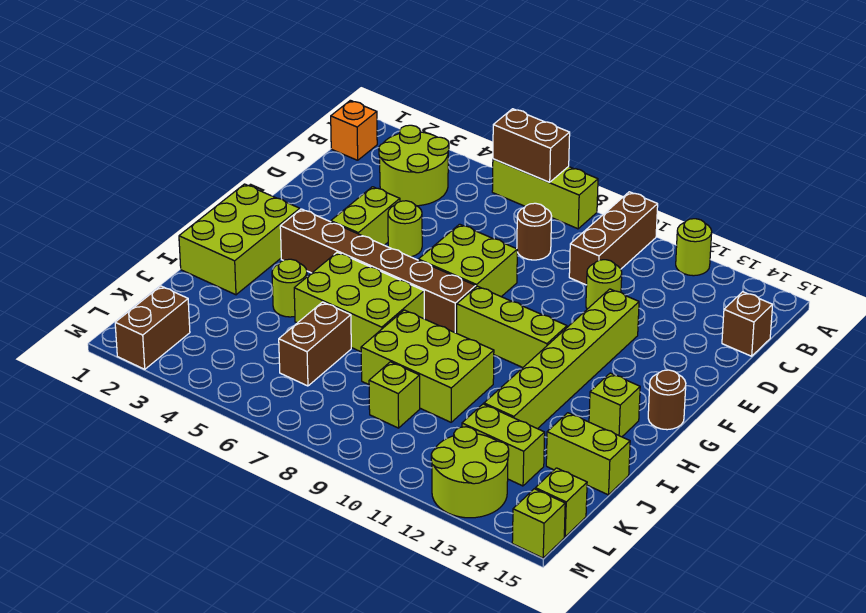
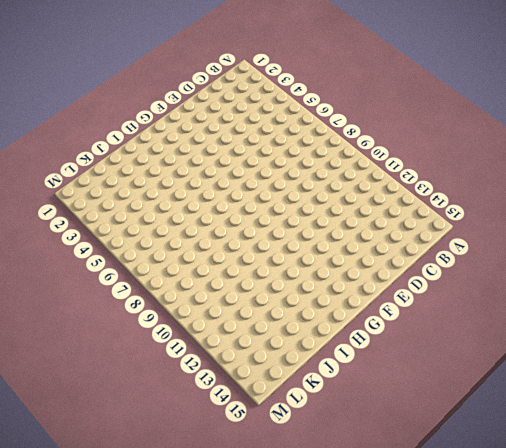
none -> lime brick A6:A8 level 1
none -> brown brick A10:C10 level 1
none -> lime round brick A12 level 1

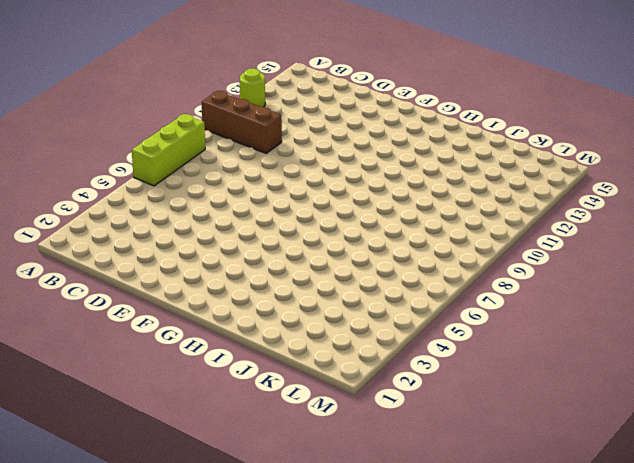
none -> orange brick B1 level 1
none -> lime round brick B3:C4 level 1
none -> brown round brick C8 level 1

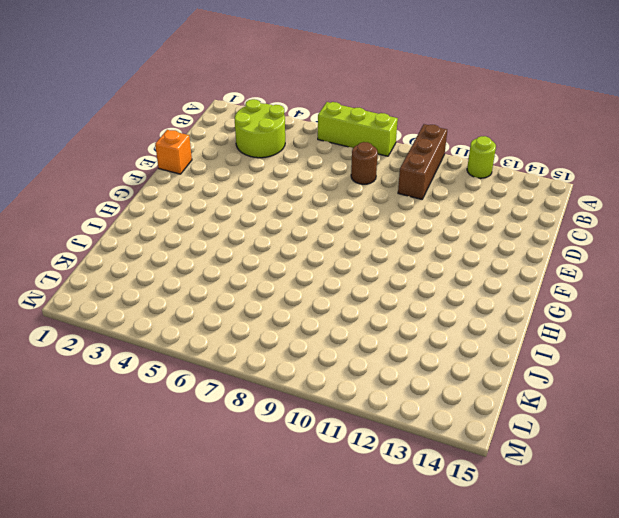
orange brick E1 level 1 -> orange brick B1 level 1
none -> brown brick C15 level 1
none -> lime round brick D11 level 1
none -> lime brick E4:F4 level 1

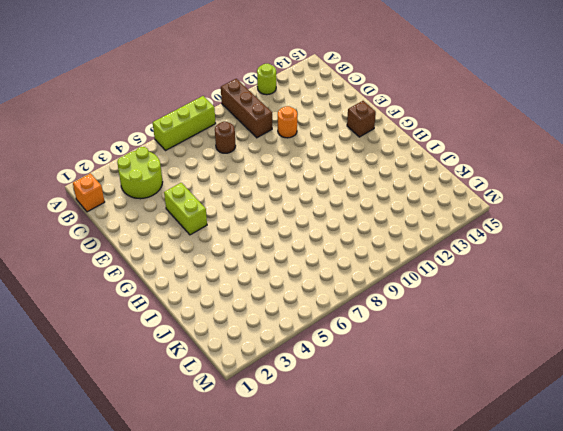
orange round brick D11 level 1 -> lime round brick D11 level 1
brown brick F14 level 1 -> brown brick C15 level 1
none -> lime round brick E5 level 1
none -> lime brick E7:F8 level 1
none -> lime brick E12:J12 level 1

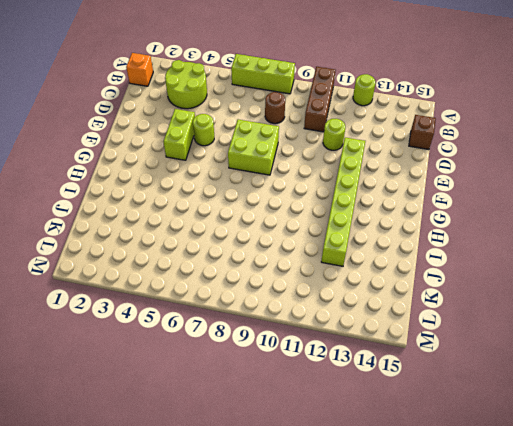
none -> lime brick G1:I2 level 1
none -> brown brick G3:G8 level 1
none -> lime brick G9:G11 level 1

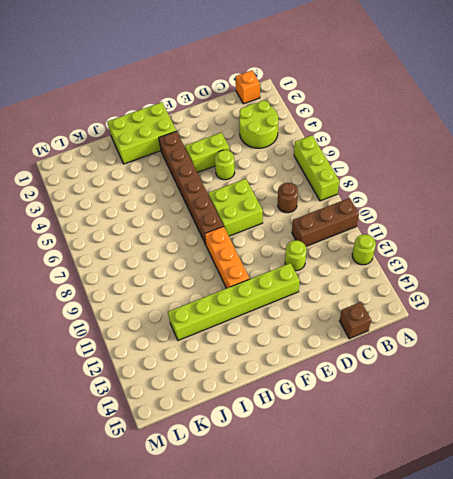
orange brick G9:G11 level 1 -> lime brick G9:G11 level 1
none -> brown round brick G15 level 1
none -> lime brick H5:I7 level 1
none -> lime brick H14 level 1

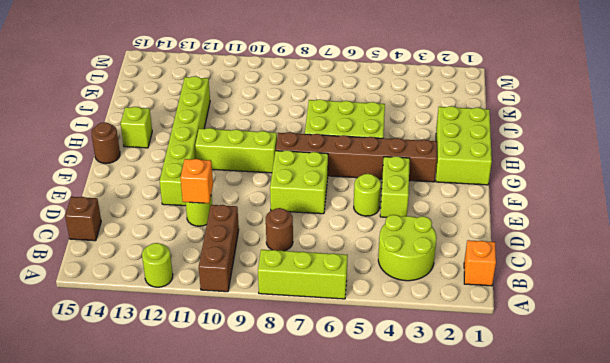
orange brick D11 level 2 -> none
none -> lime round brick I4 level 1
none -> lime brick I8:J10 level 1
none -> brown brick J6:K6 level 1

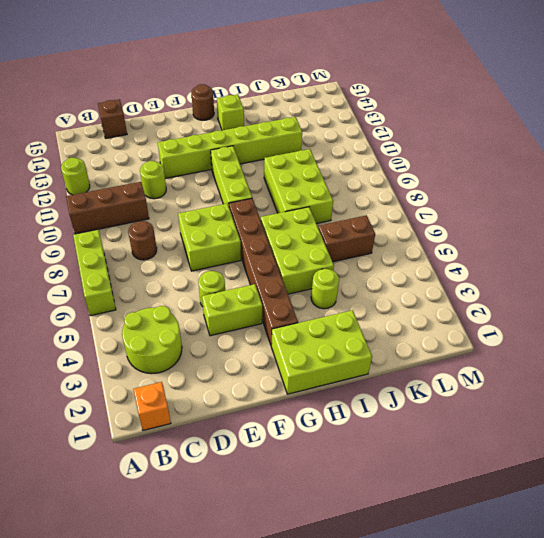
none -> lime brick J14:J15 level 1
none -> lime brick K9 level 1
none -> lime brick K12:K13 level 1

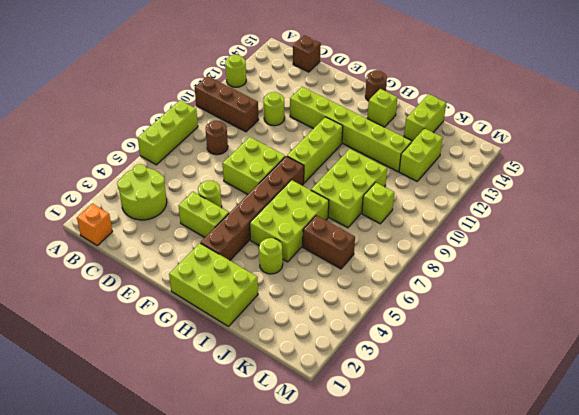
none -> brown brick L2:M2 level 1
none -> lime round brick L12:M13 level 1
none -> lime brick L15 level 1

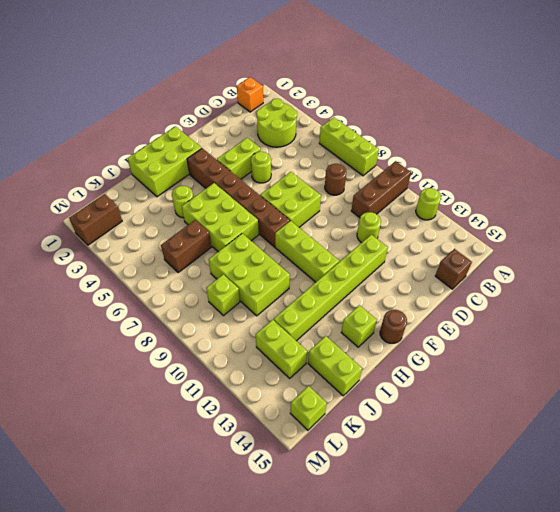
none -> lime round brick L12:M13 level 1
none -> lime brick M15 level 1
none -> brown brick A6:A7 level 2

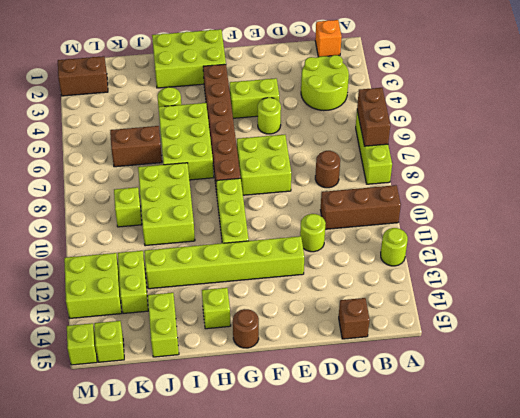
lime brick L12:M13 level 1 -> lime round brick L12:M13 level 1

